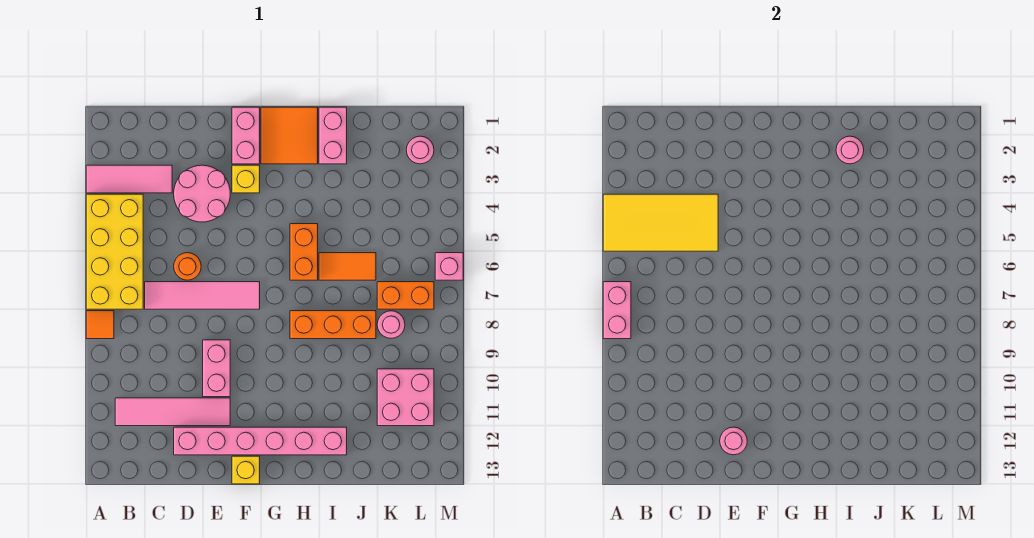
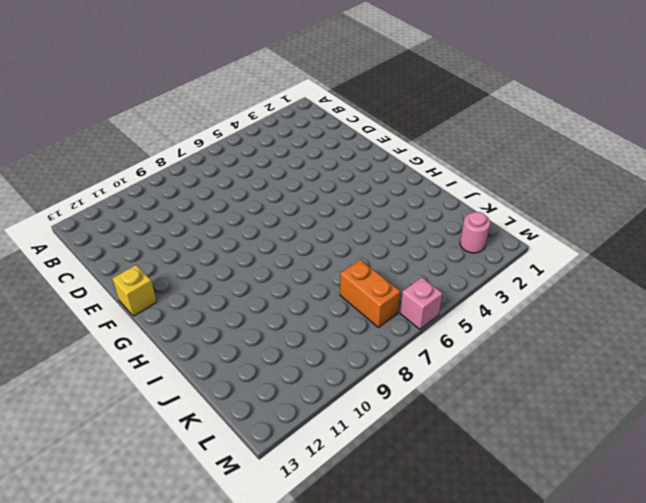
none -> pink tile A3:C3 level 1
none -> yellow brick A4:B7 level 1
none -> orange tile A8 level 1

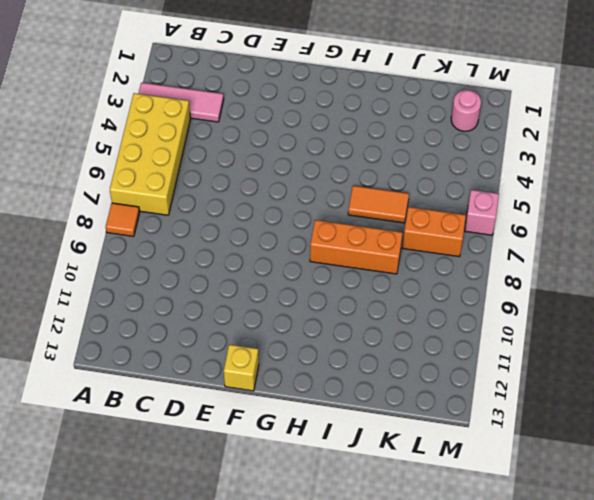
none -> pink tile B11:E11 level 1
none -> pink tile C7:F7 level 1
none -> pink round brick D3:E4 level 1

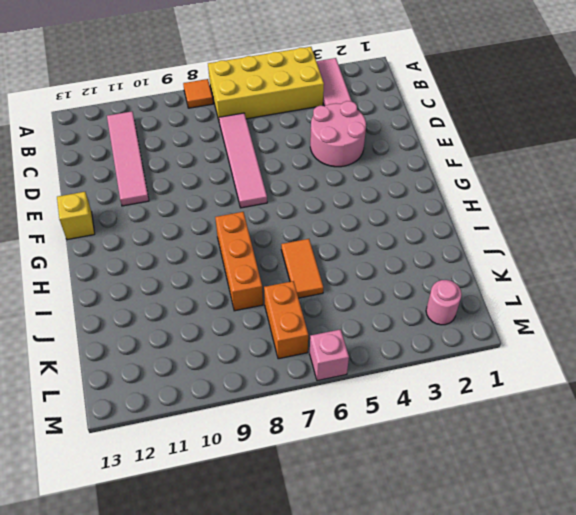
none -> orange round brick D6 level 1
none -> pink brick D12:I12 level 1
none -> pink brick E9:E10 level 1

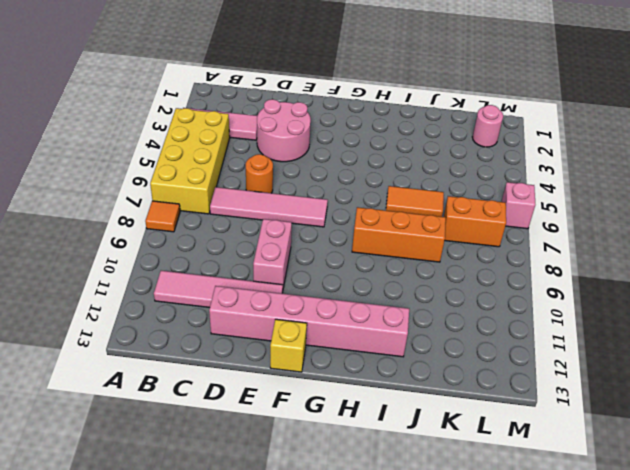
none -> pink brick F1:F2 level 1
none -> yellow brick F3 level 1
none -> orange tile G1:H2 level 1

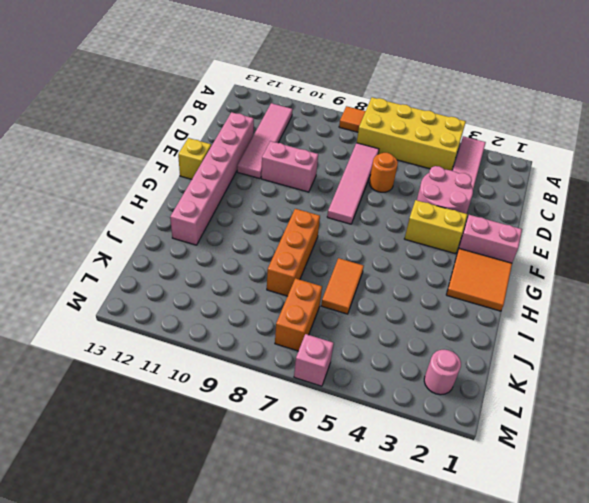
yellow brick F3:F4 level 1 -> yellow brick F3 level 1
none -> orange brick H5:H6 level 1
none -> pink brick I1:I2 level 1
none -> pink round brick K8 level 1

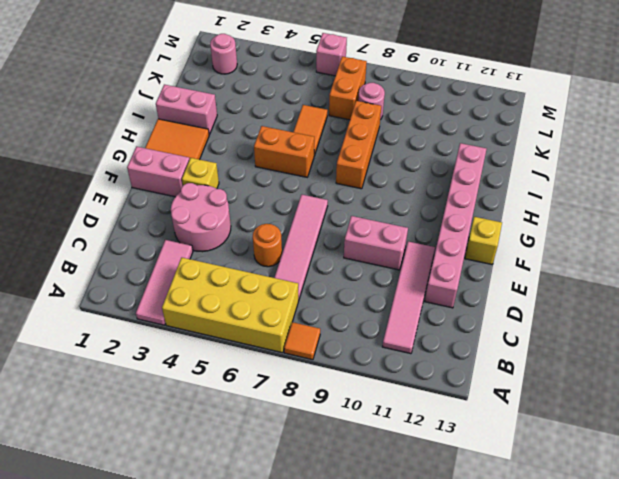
none -> pink brick K10:L11 level 1
none -> yellow tile A4:D5 level 2
none -> pink brick A7:A8 level 2

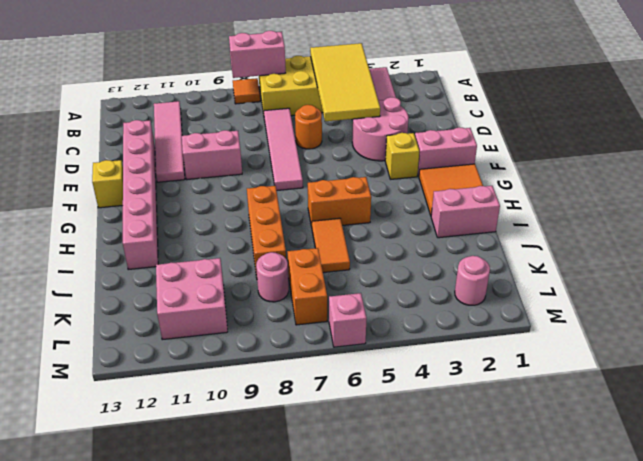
none -> pink round brick E12 level 2
none -> pink round brick I2 level 2

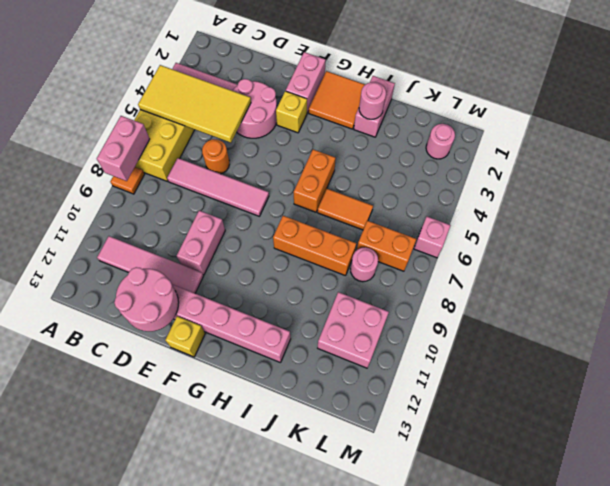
pink round brick D12:E13 level 2 -> pink round brick E12 level 2

